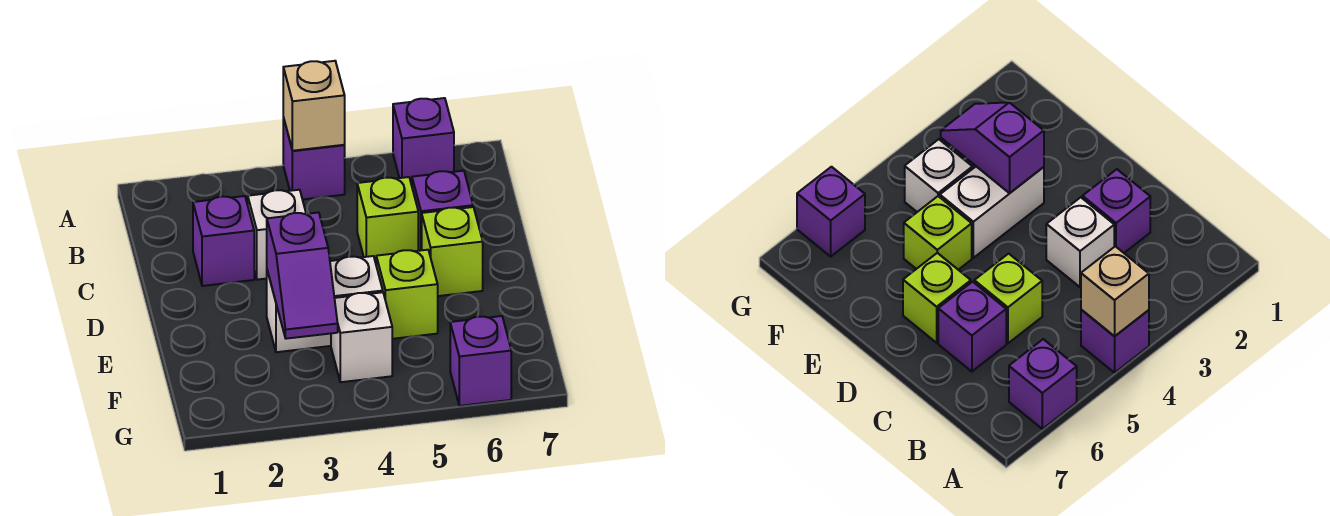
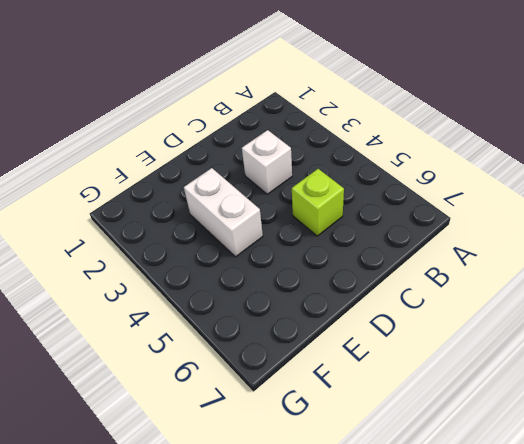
none -> purple brick A4 level 1
none -> purple brick A6 level 1
none -> purple brick C2 level 1

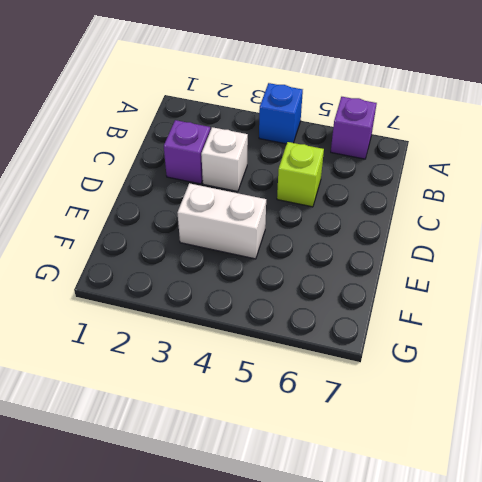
blue brick A4 level 1 -> purple brick A4 level 1
none -> purple brick C6 level 1
none -> lime brick D6 level 1
none -> lime brick E5 level 1

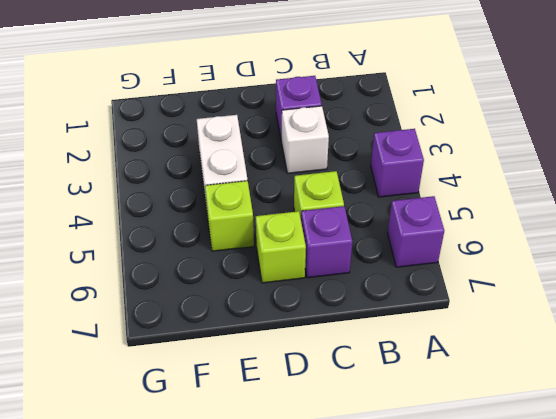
none -> white brick F4 level 1
none -> purple brick G6 level 1
none -> tan brick A4 level 2

